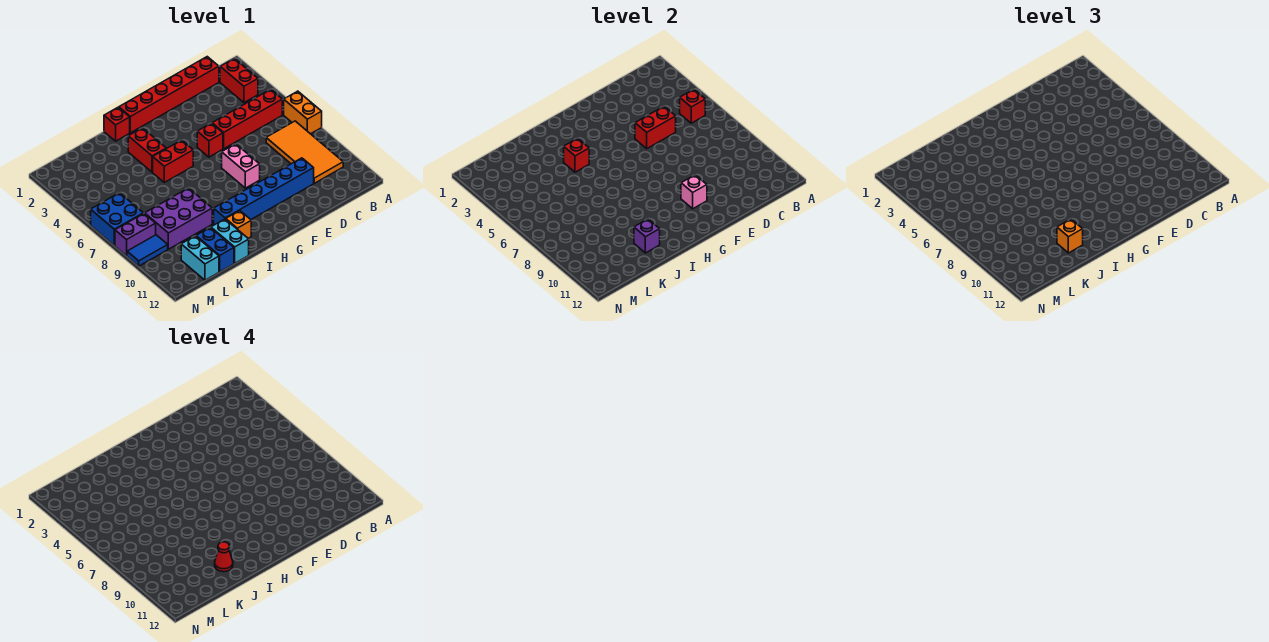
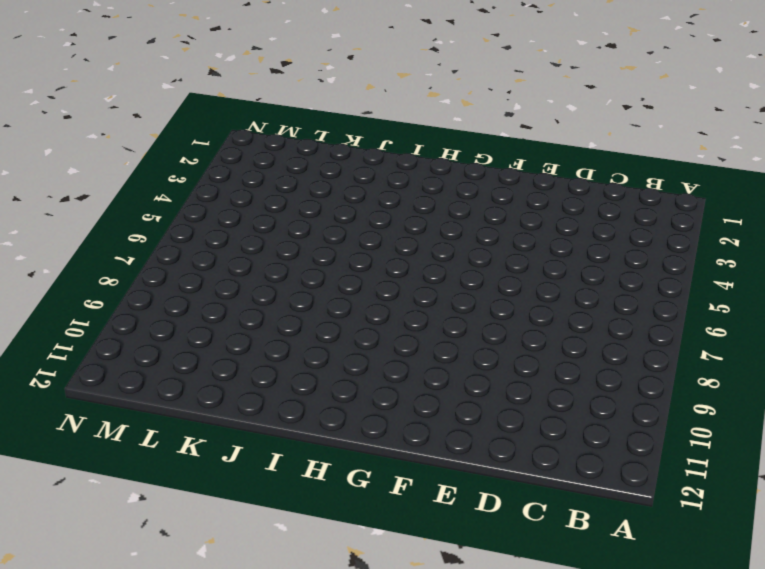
none -> orange brick A6:A7 level 1
none -> red brick B2:B3 level 1
none -> red brick B5:E5 level 1

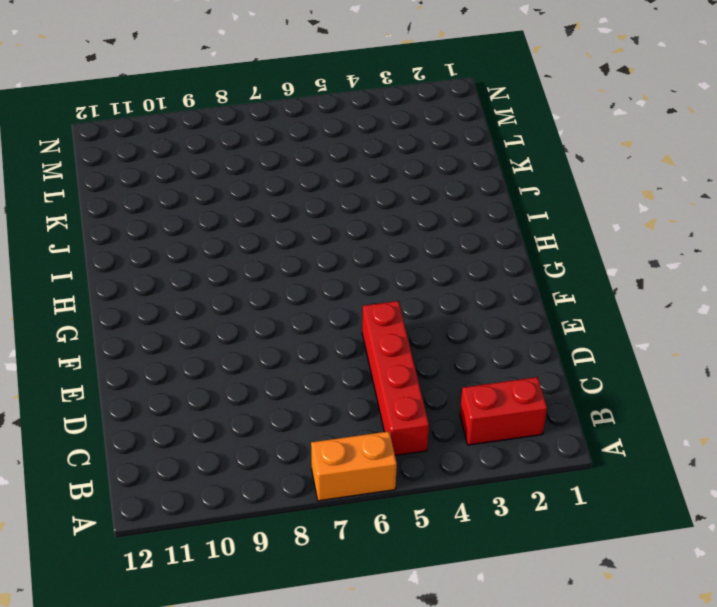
none -> orange tile B7:C10 level 1
none -> red brick C1:H1 level 1
none -> blue brick D10:I10 level 1

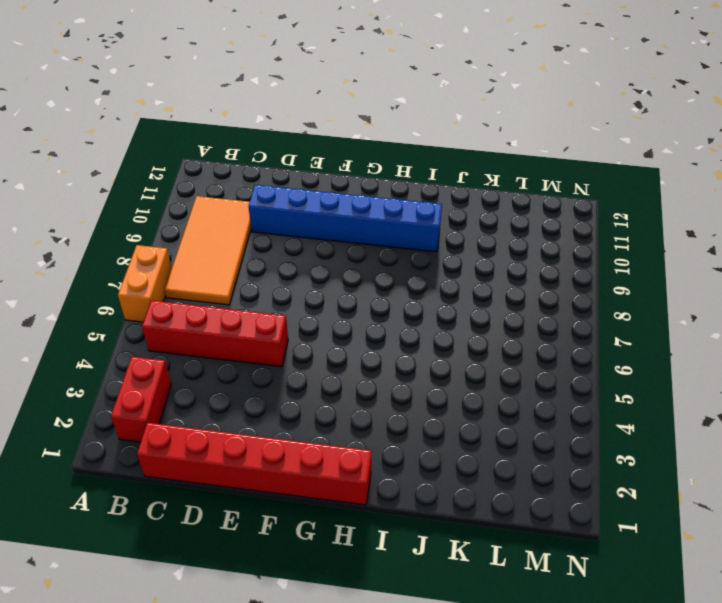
none -> red brick F5 level 1
none -> pink brick F7:F8 level 1
none -> red brick H5:I5 level 1

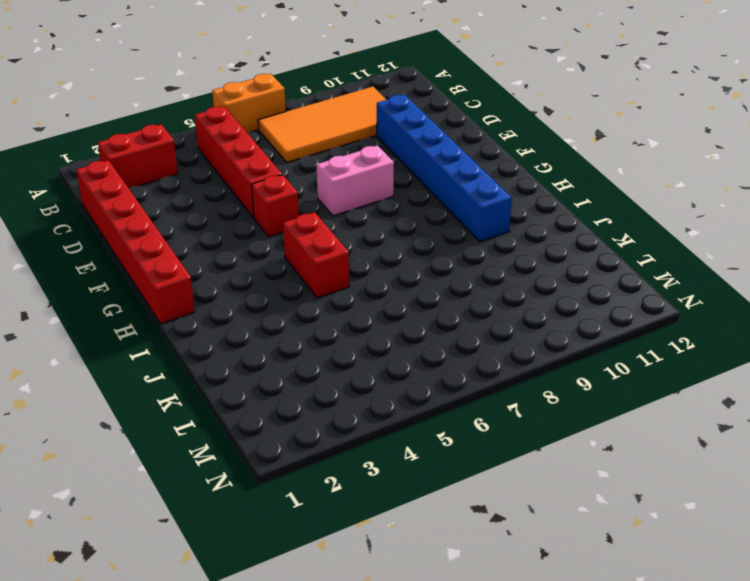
none -> red brick I1 level 1
none -> red brick I3:I4 level 1
none -> orange brick I11 level 1

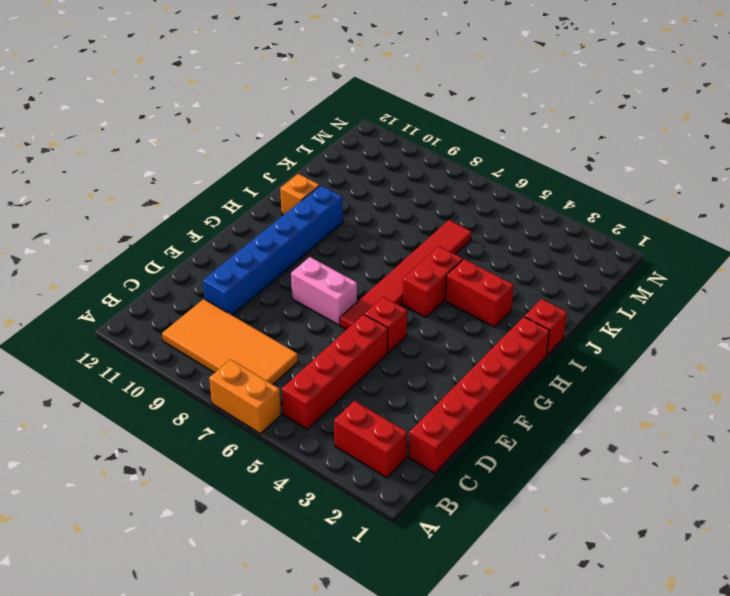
red tile F6:K6 level 1 -> none
none -> purple brick J8:L9 level 1
none -> cyan brick J11:J12 level 1
none -> blue brick K11:K12 level 1

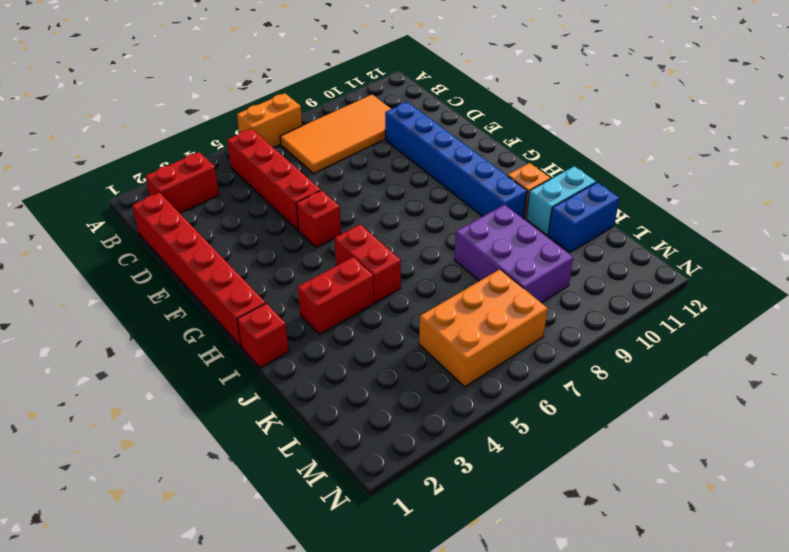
orange brick L5:M7 level 1 -> blue brick M6:N7 level 1
none -> pink brick F7:F8 level 1
none -> cyan brick L11:L12 level 1
none -> purple brick M8:N8 level 1

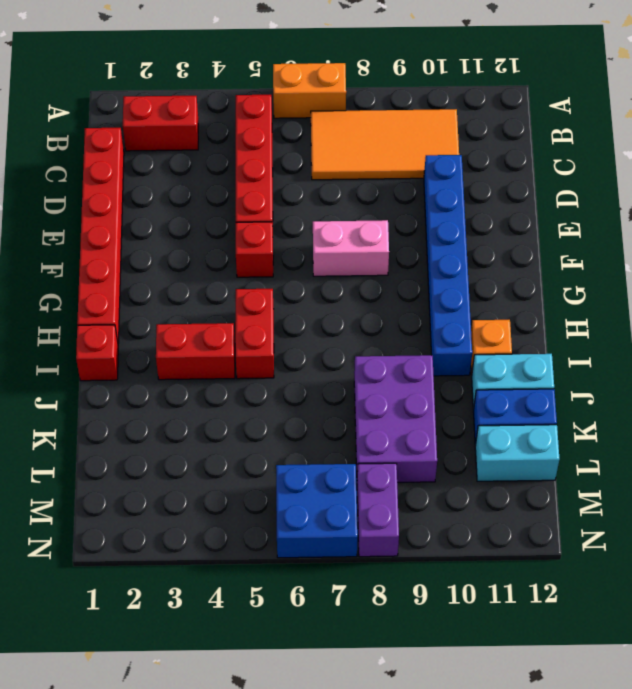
none -> blue tile M9:N9 level 1
none -> red brick B5 level 2
none -> red brick D5:E5 level 2

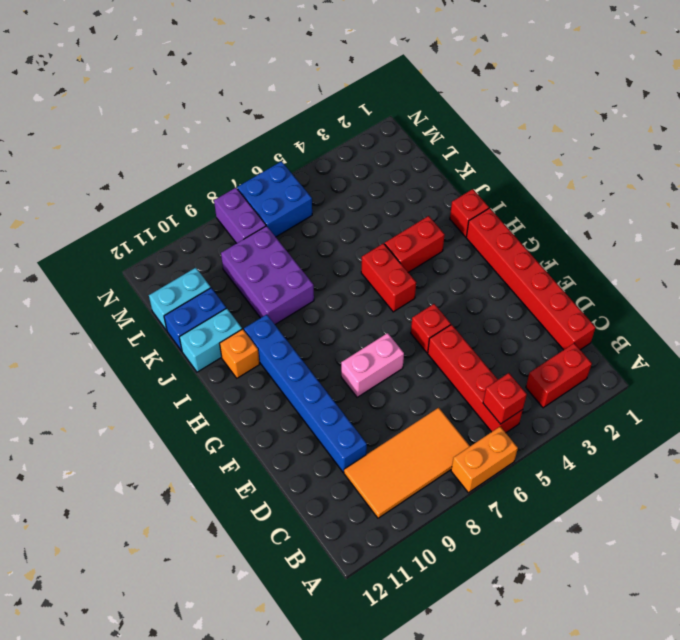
none -> blue tile M9:N9 level 1
none -> red brick D5:E5 level 2
none -> pink brick F10 level 2

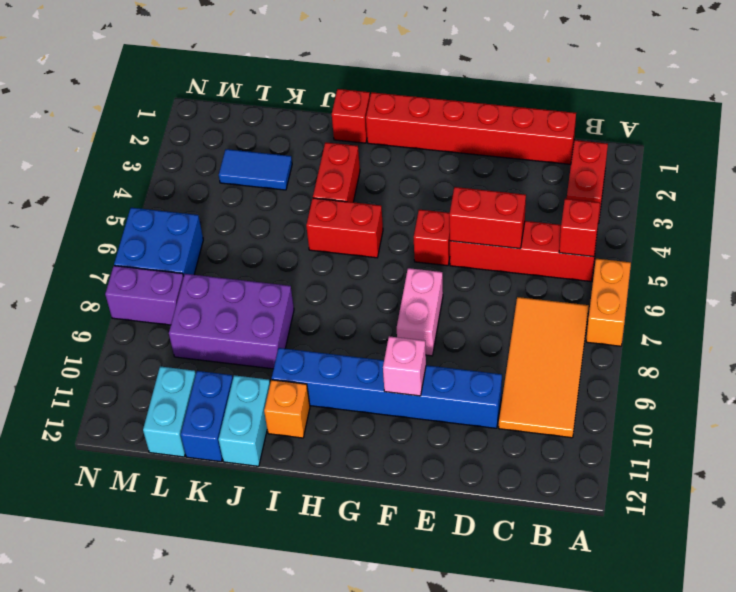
blue tile K3:L3 level 1 -> blue tile M9:N9 level 1
none -> red brick I4 level 2
none -> purple brick J11 level 2
none -> orange brick J11 level 3

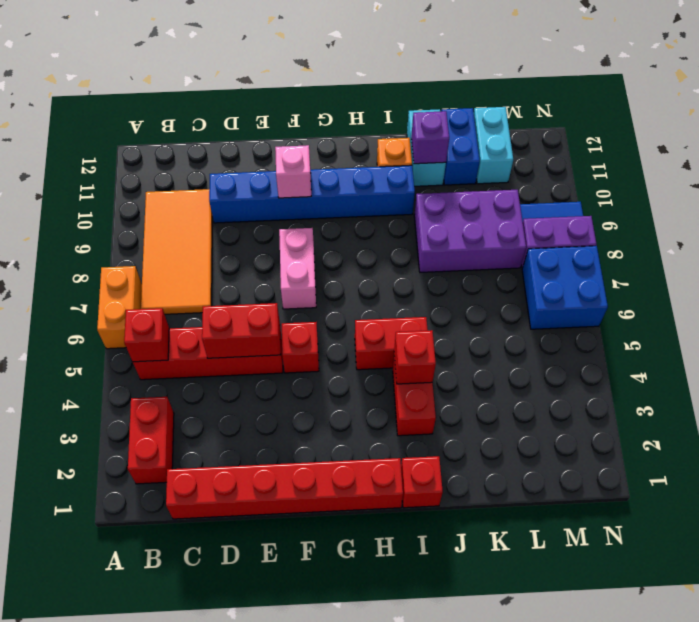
none -> orange brick J11 level 3
none -> red cone J11 level 4

